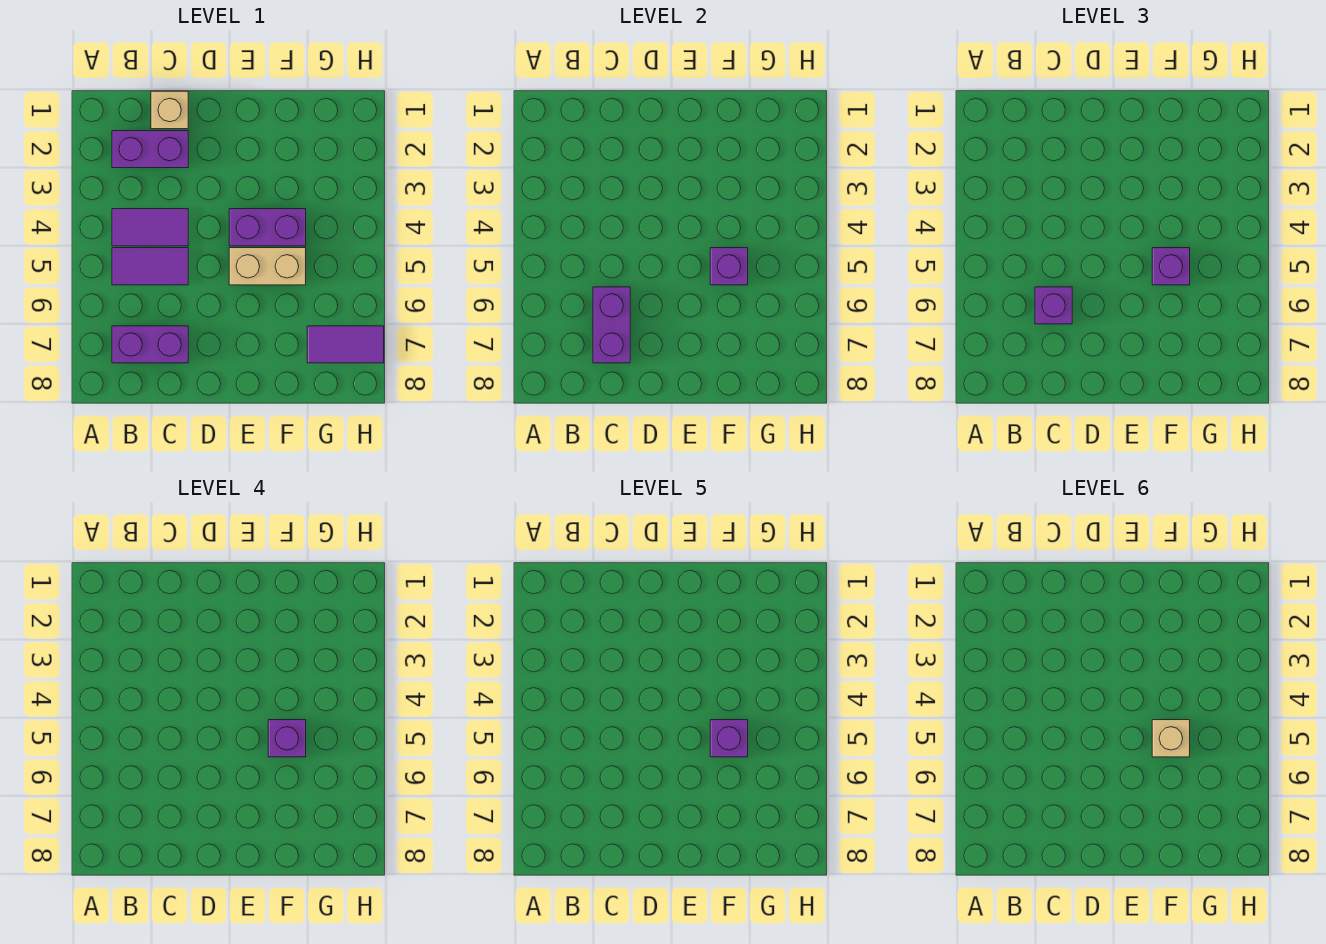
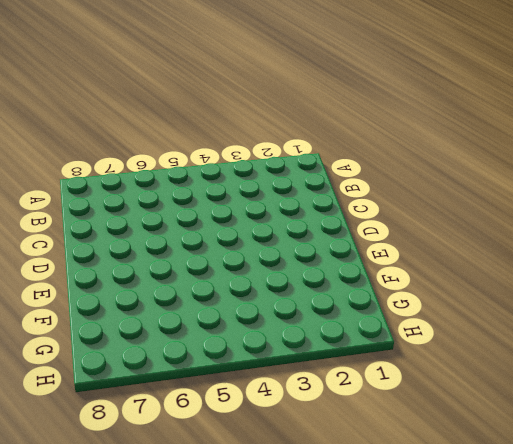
none -> purple brick B2:C2 level 1
none -> purple tile B4:C4 level 1
none -> purple tile B5:C5 level 1

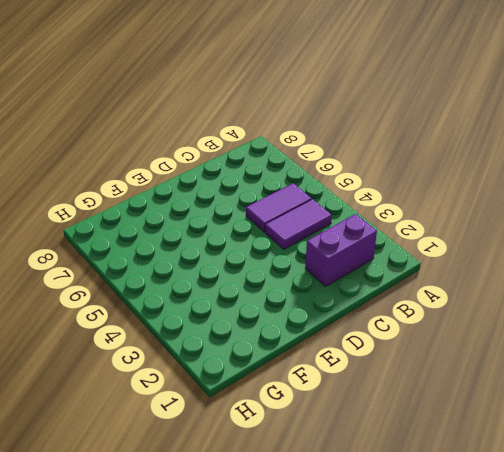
none -> purple brick B7:C7 level 1
none -> tan brick C1 level 1
none -> purple brick E4:F4 level 1

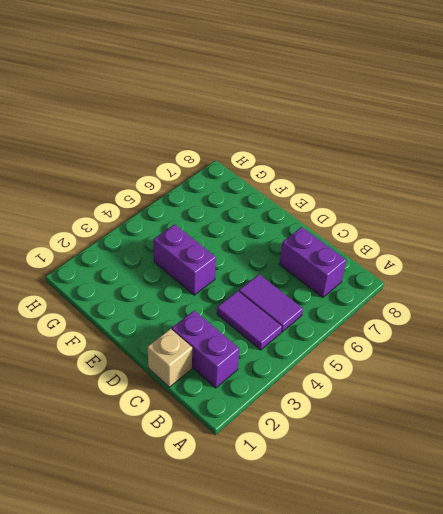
none -> tan brick E5:F5 level 1
none -> purple tile G7:H7 level 1
none -> purple brick C6:C7 level 2

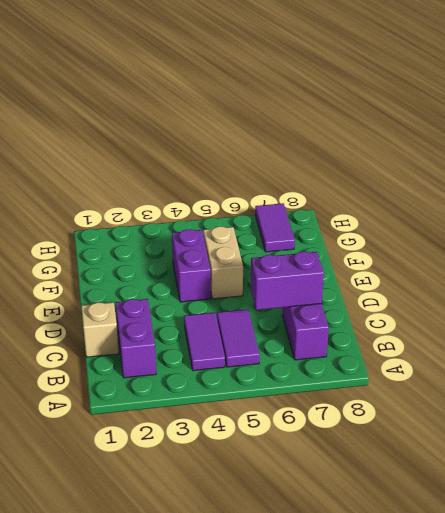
none -> purple brick F5 level 2
none -> purple brick C6 level 3
none -> purple brick F5 level 3

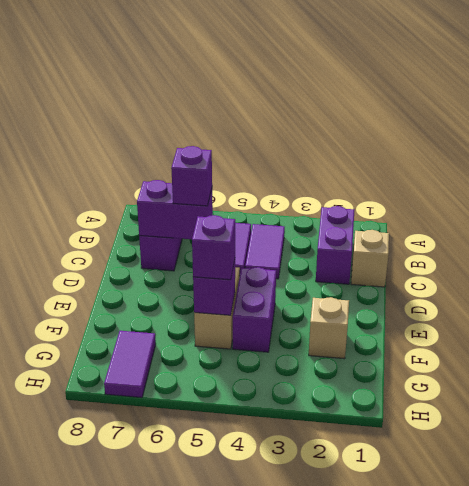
tan brick F2 level 1 -> tan brick F5 level 6
none -> purple brick F5 level 4
none -> purple brick F5 level 5

